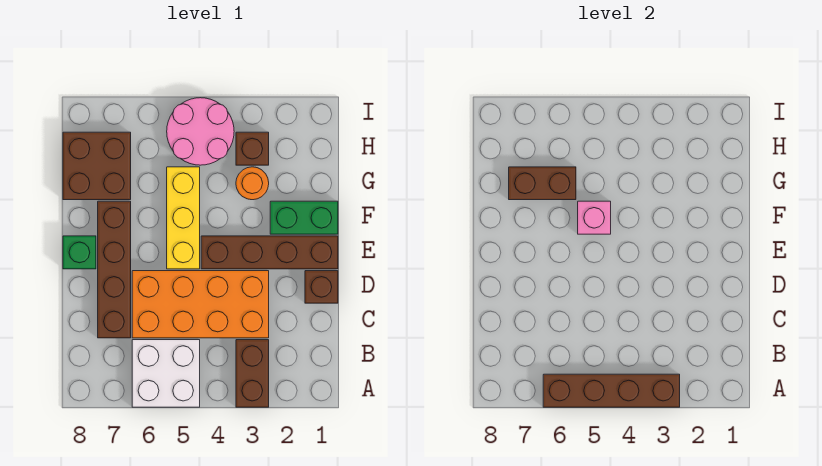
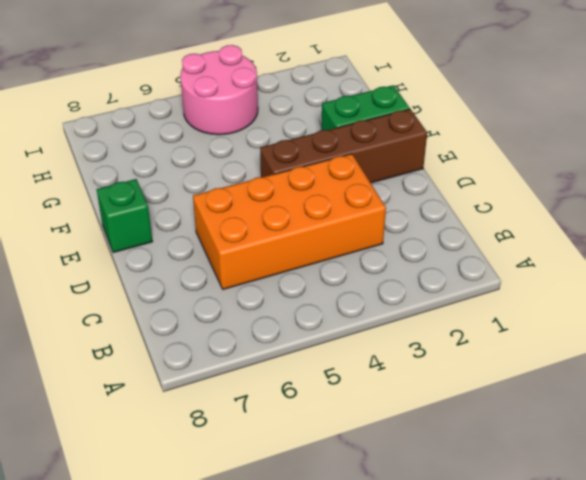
none -> brown brick A3:B3 level 1
none -> white brick A5:B6 level 1
none -> brown brick C7:F7 level 1

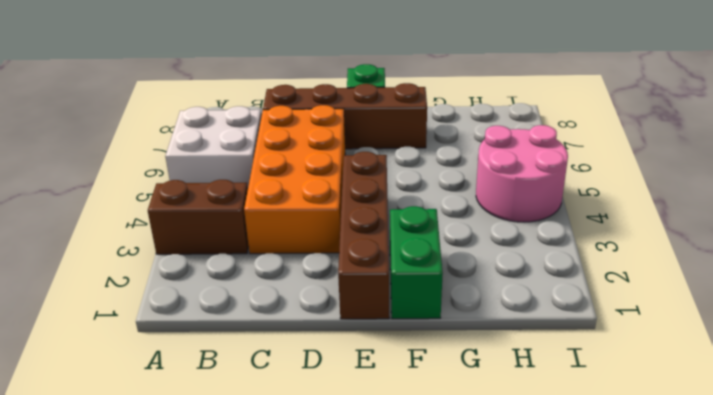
none -> brown brick D1 level 1
none -> yellow brick E5:G5 level 1
none -> orange round brick G3 level 1

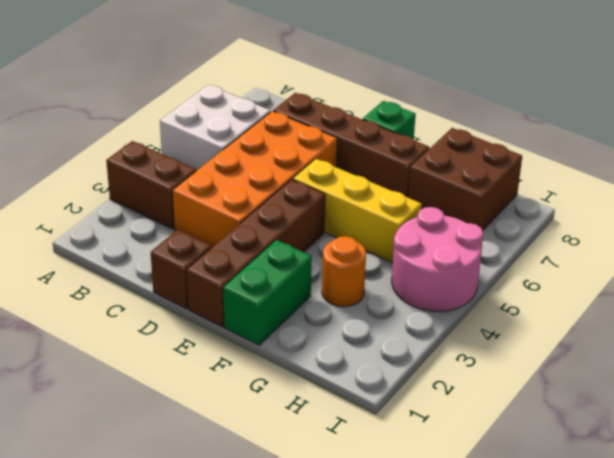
none -> brown brick H3 level 1
none -> brown brick A3:A6 level 2
none -> pink brick F5 level 2

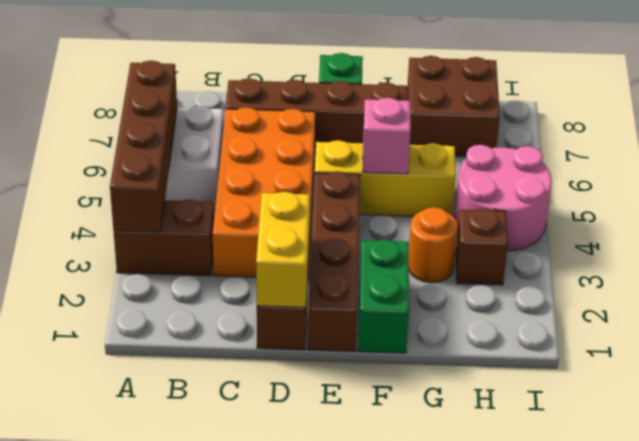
yellow brick D1:D2 level 2 -> none
none -> brown brick G6:G7 level 2

